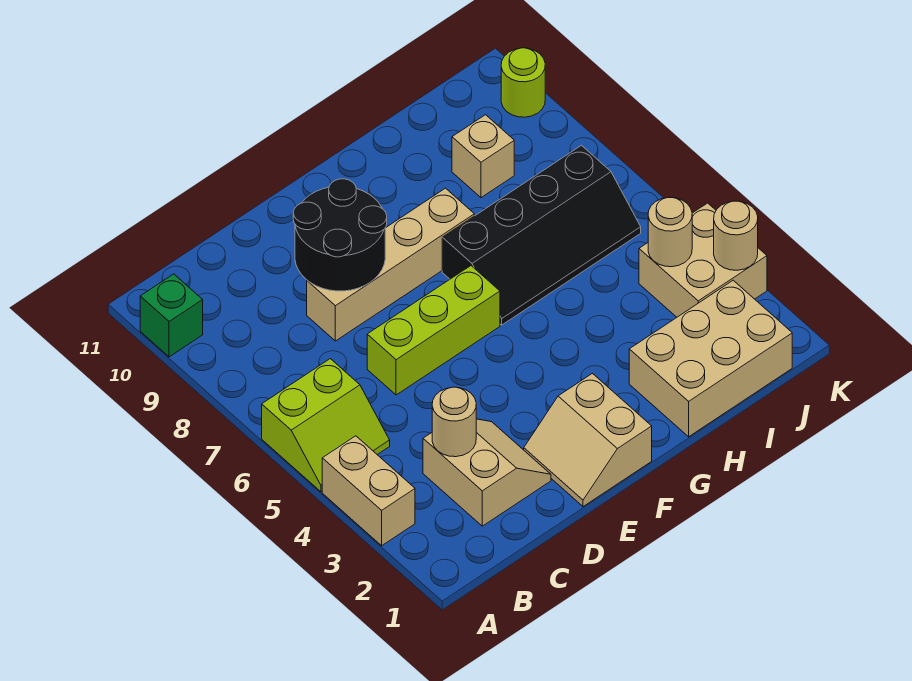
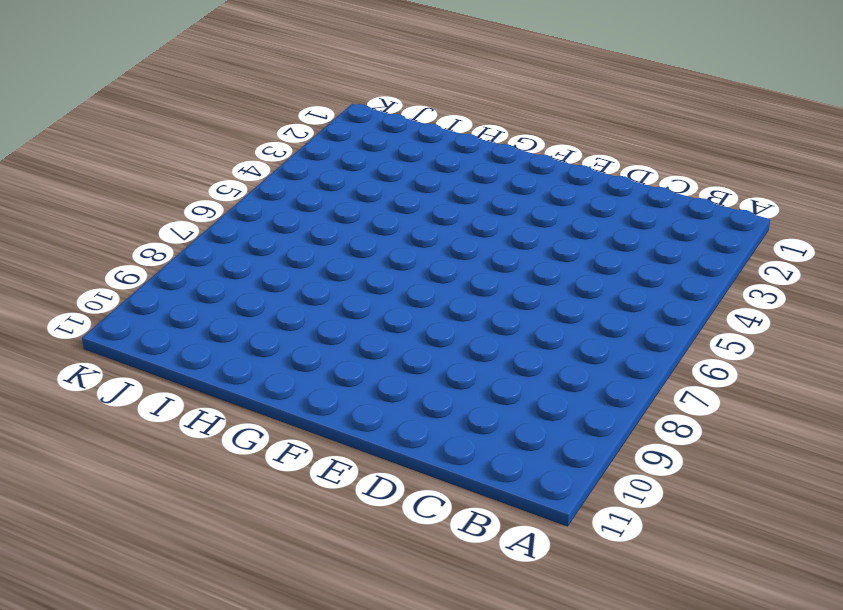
none -> tan brick A3:A4 level 1
none -> lime slope A5:B6 level 1 top 6
none -> green brick A10 level 1

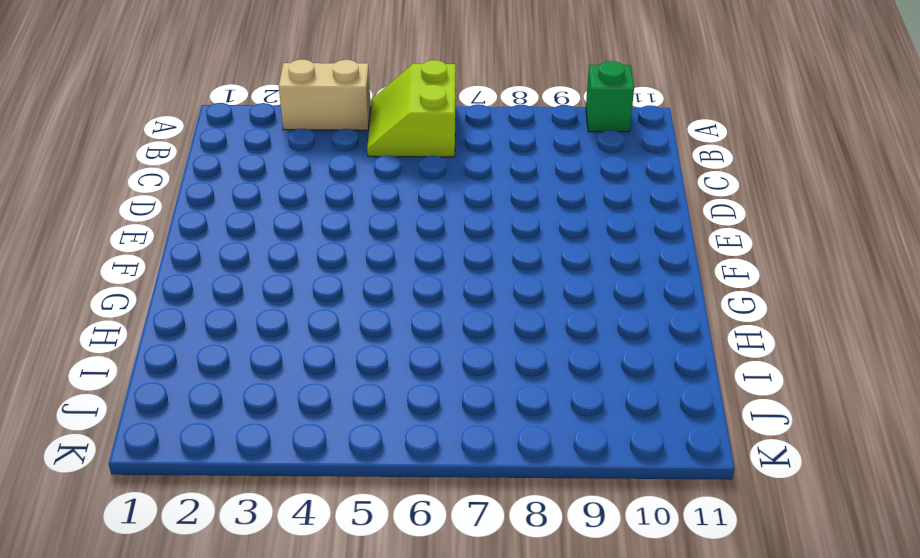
none -> tan slope C2:D3 level 1 top C
none -> lime brick D6:F6 level 1
none -> tan brick D8:G8 level 1

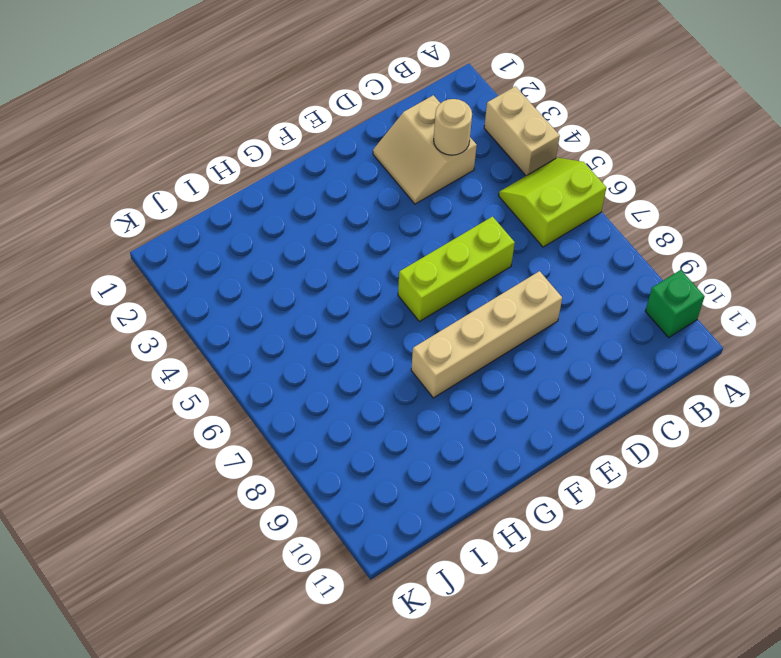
none -> tan slope E1:F2 level 1 top F
none -> black slope G6:J7 level 1 top 7
none -> tan brick H1:J2 level 1

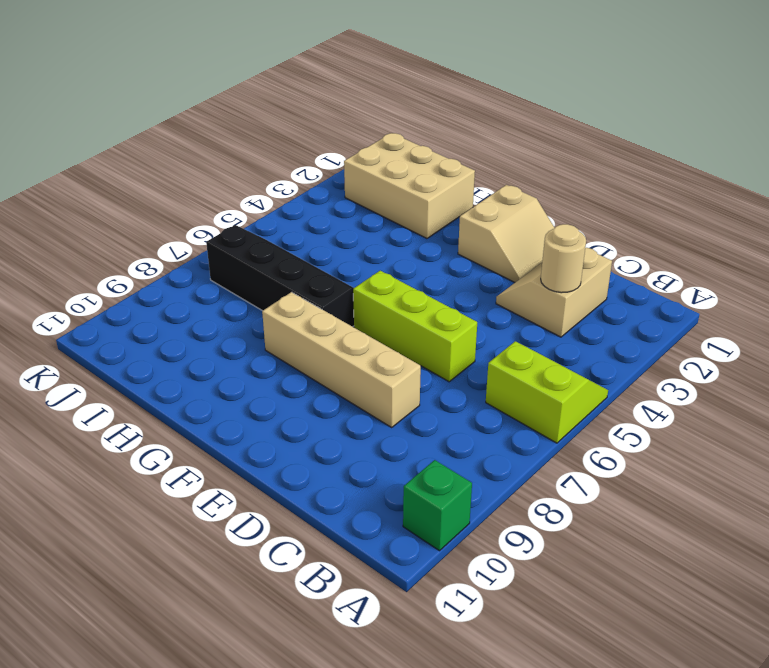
none -> tan brick A3:A4 level 1
none -> tan brick I9 level 1
none -> tan brick J3:K4 level 1

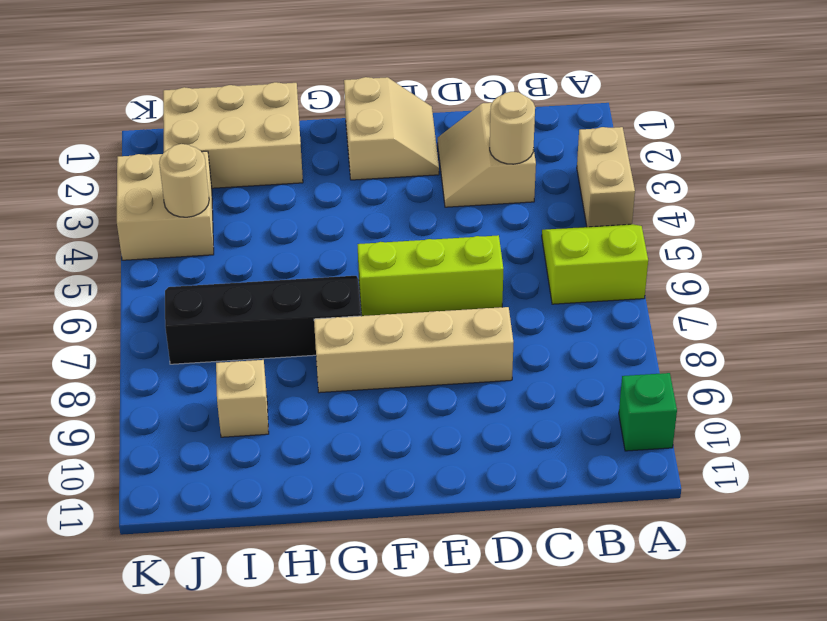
none -> lime round brick K10 level 1
none -> black round brick D8:E9 level 2
none -> tan round brick K3 level 2

